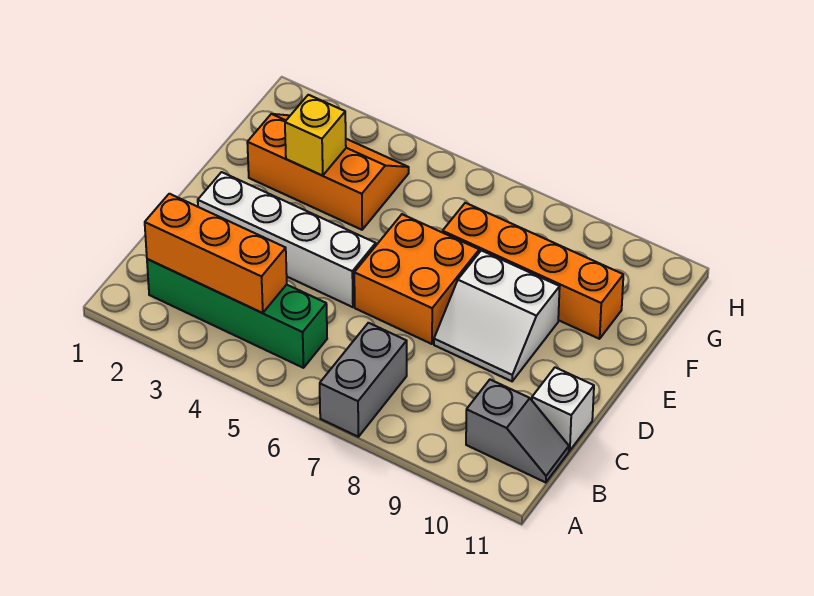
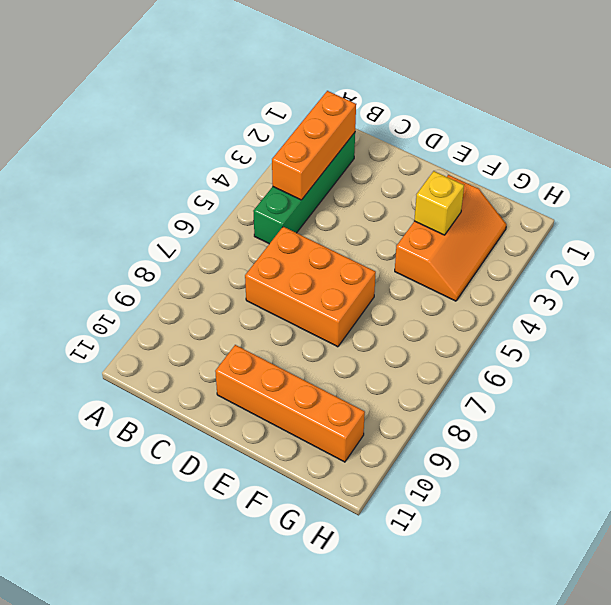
orange brick C6:E7 level 1 -> orange brick D6:E7 level 1
orange brick D10:G10 level 1 -> orange brick F7:F10 level 1
none -> grey brick A7:B7 level 1
none -> grey slope B10:B11 level 1 top 10

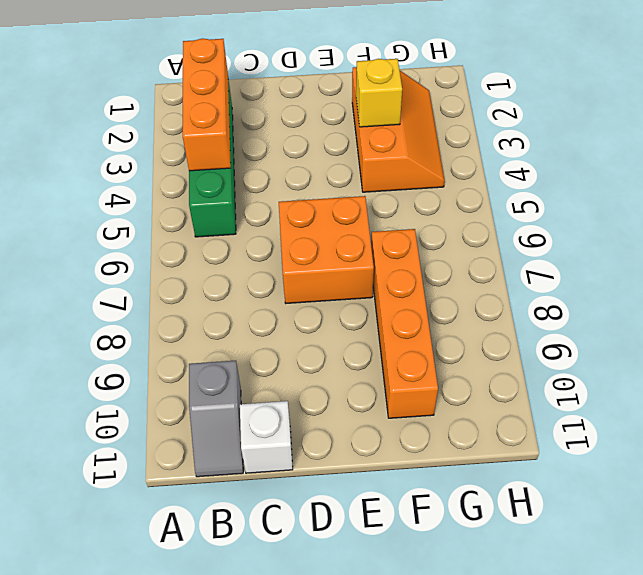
none -> grey brick A7:B7 level 1
none -> white brick D2:D5 level 1

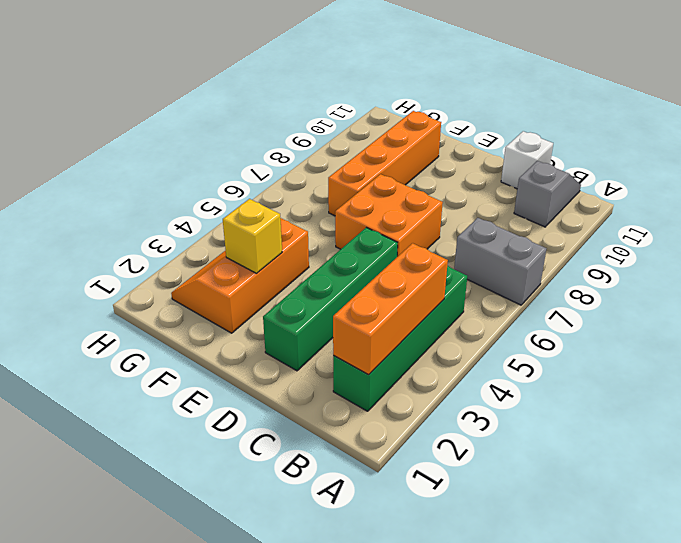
green brick D2:D5 level 1 -> white brick D2:D5 level 1
none -> white slope D8:E9 level 1 top E

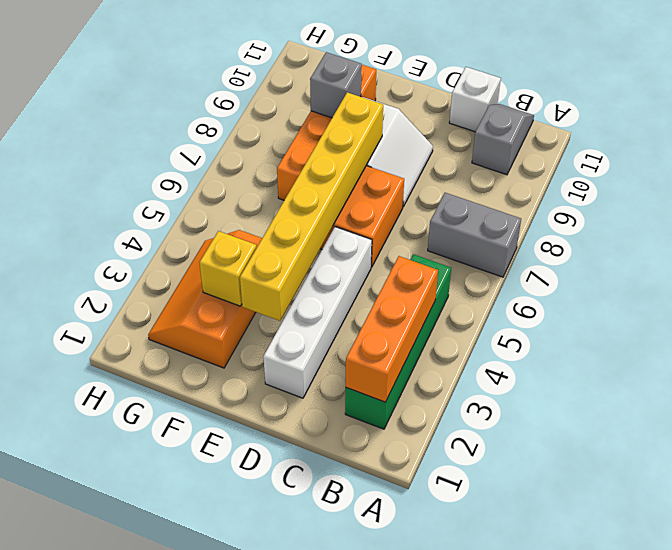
yellow brick E3:E8 level 2 -> none
grey brick F9 level 2 -> none

